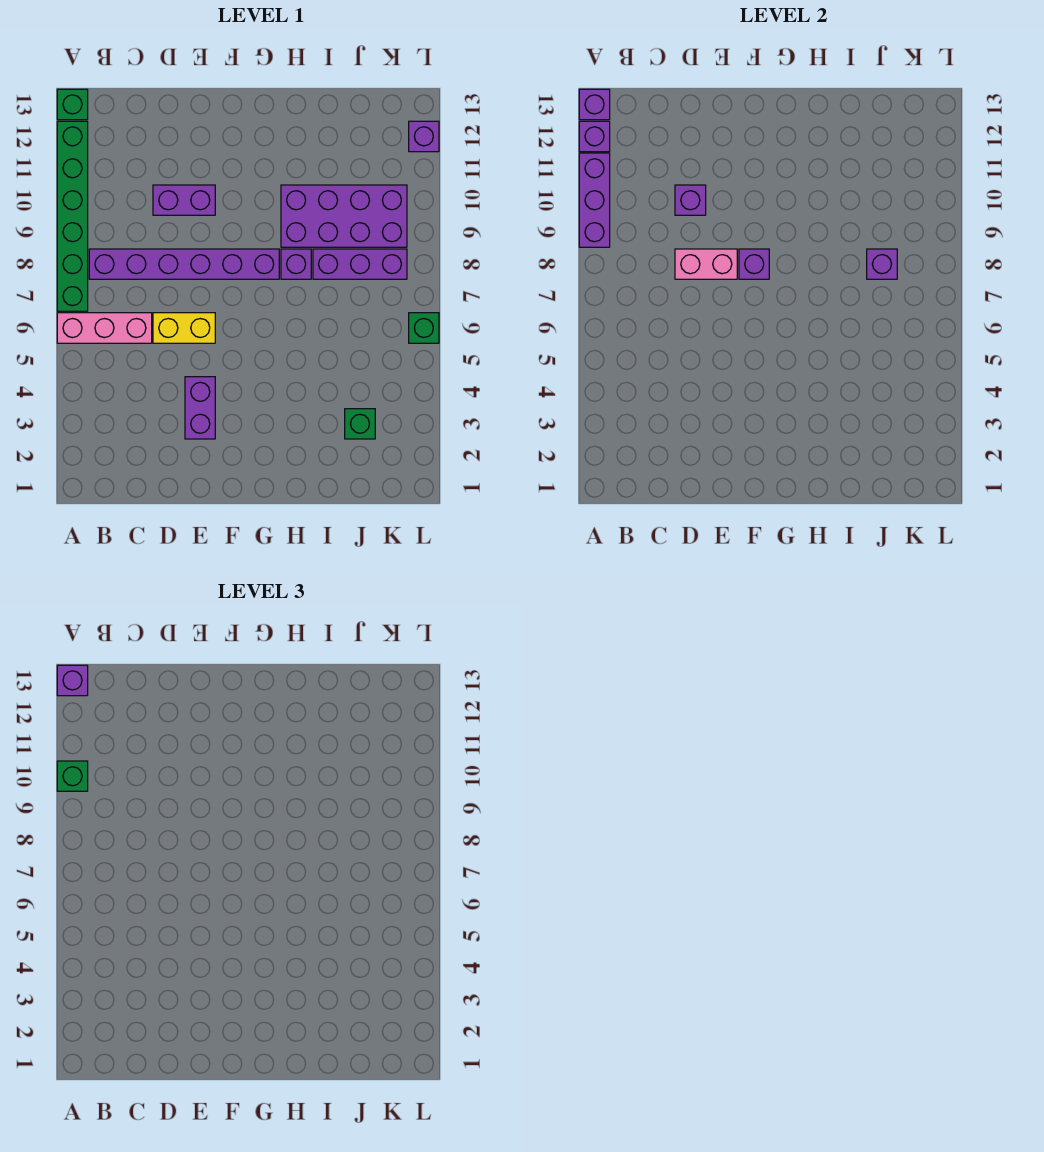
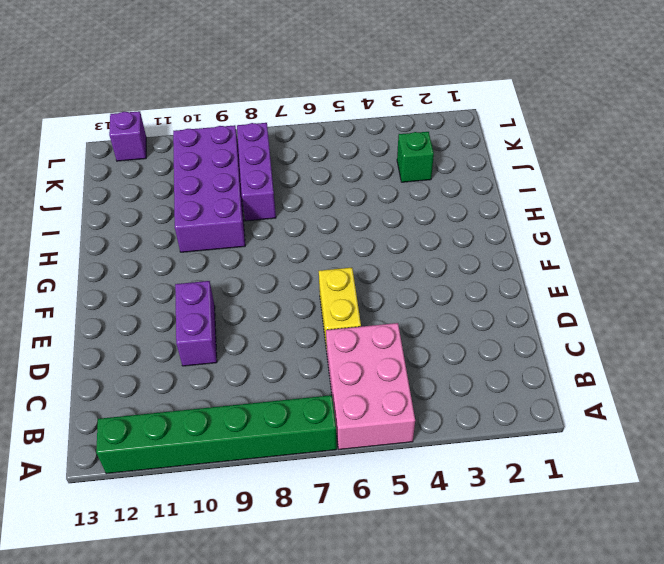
pink brick A5:C6 level 1 -> pink brick A6:C6 level 1
none -> green brick A13 level 1
none -> purple brick B8:G8 level 1
none -> purple brick E3:E4 level 1

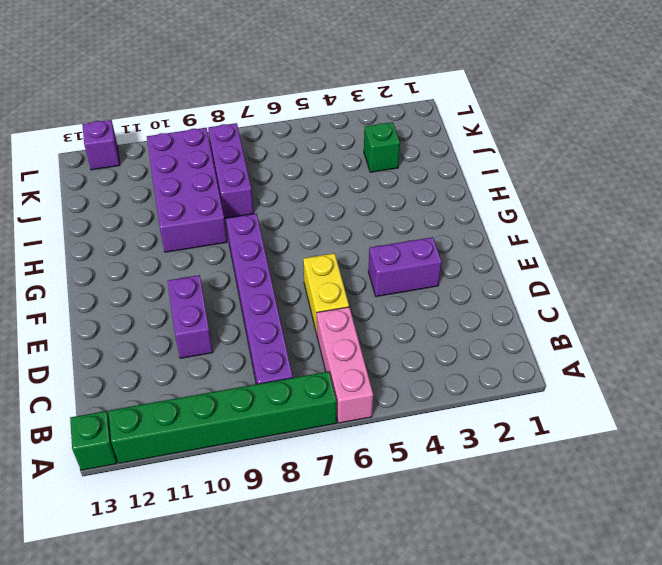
none -> purple brick H8 level 1
none -> green brick L6 level 1
none -> purple brick A9:A11 level 2

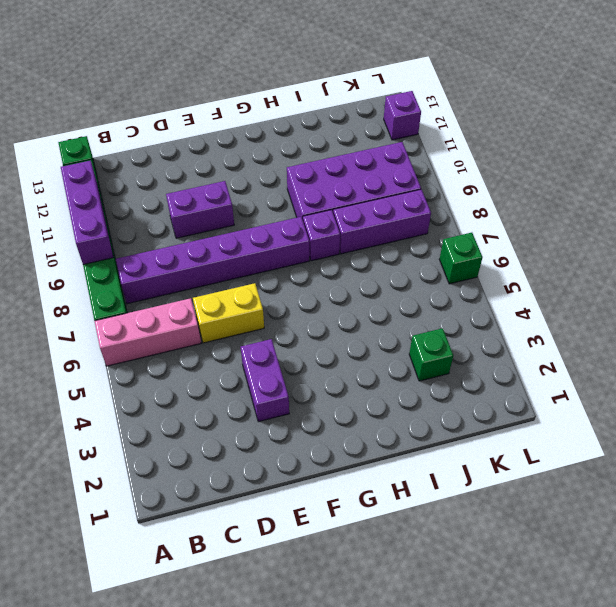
none -> purple brick A12 level 2
none -> purple brick A13 level 2
none -> pink brick D8:E8 level 2

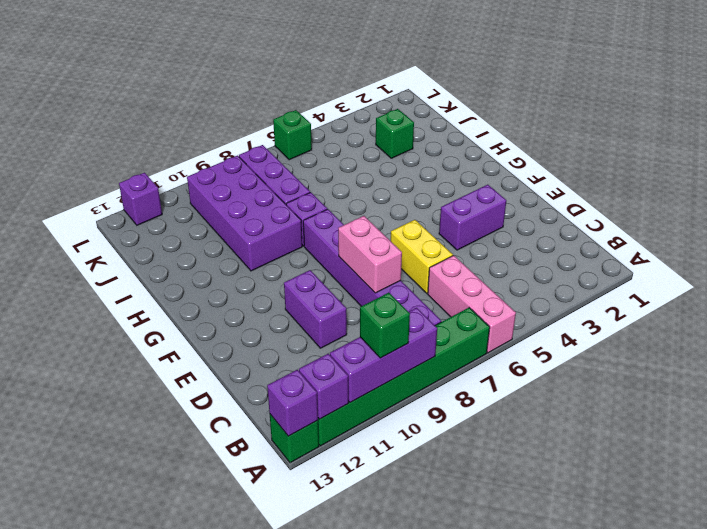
none -> purple brick D10 level 2
none -> purple brick F8 level 2
none -> purple brick J8 level 2

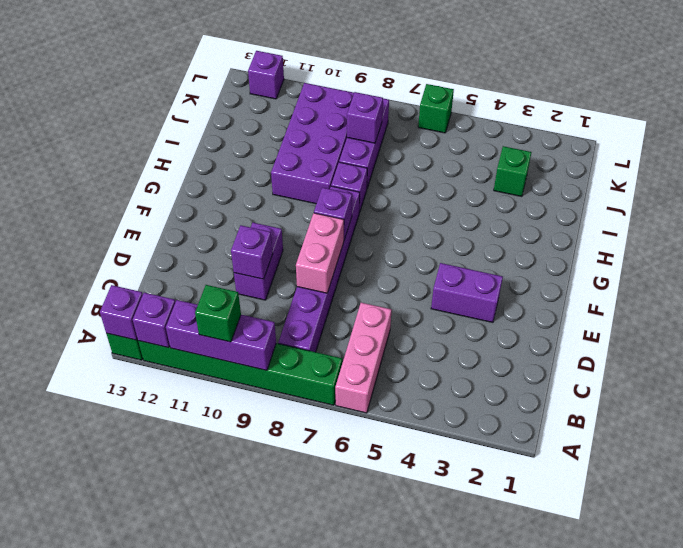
none -> yellow brick D6:E6 level 1
none -> purple brick A13 level 3

